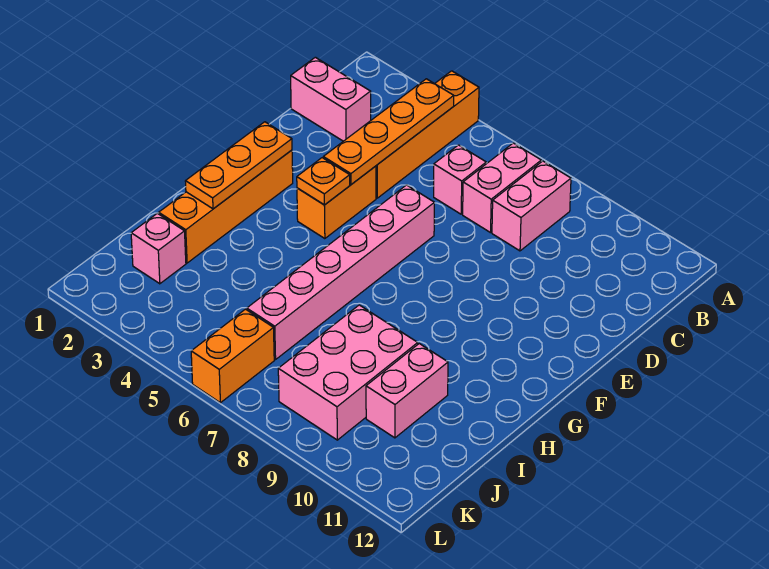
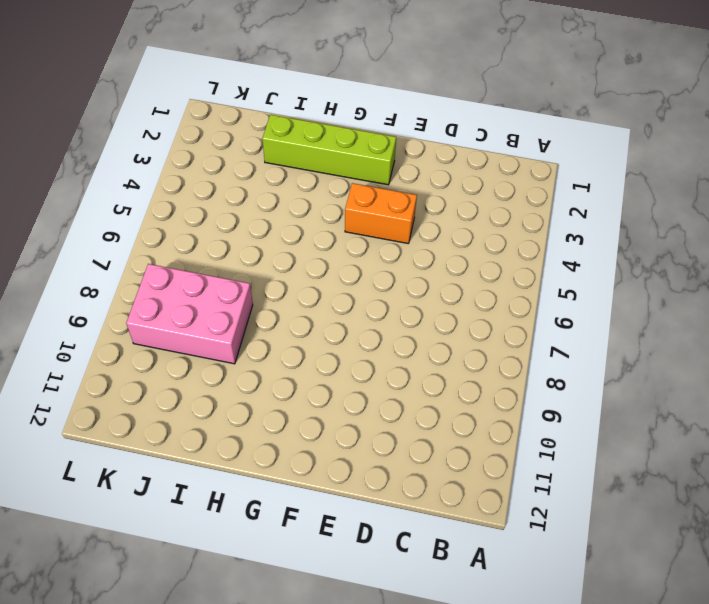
lime brick F2:I2 level 1 -> orange brick F2:I2 level 1
none -> orange brick A4:D4 level 1
none -> pink brick B7:C7 level 1
none -> pink brick B8:C8 level 1

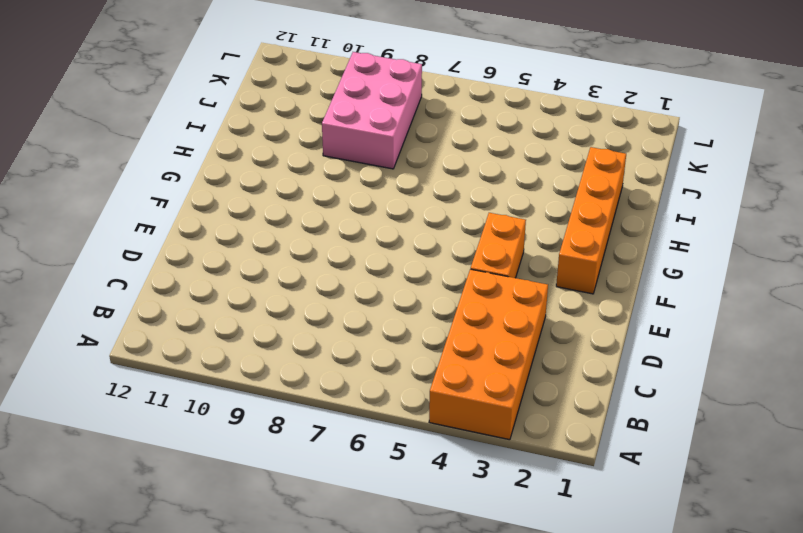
orange brick A3:D4 level 1 -> orange brick A4:D4 level 1
none -> pink brick B7:C7 level 1
none -> pink brick B8:C8 level 1
none -> pink brick C1:C2 level 1

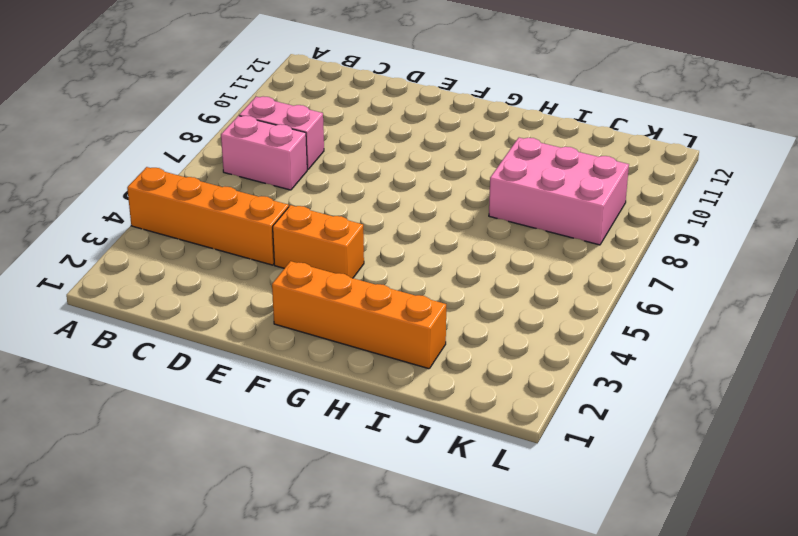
none -> pink brick C1:C2 level 1
none -> pink brick C6 level 1
none -> pink brick E6:J6 level 1

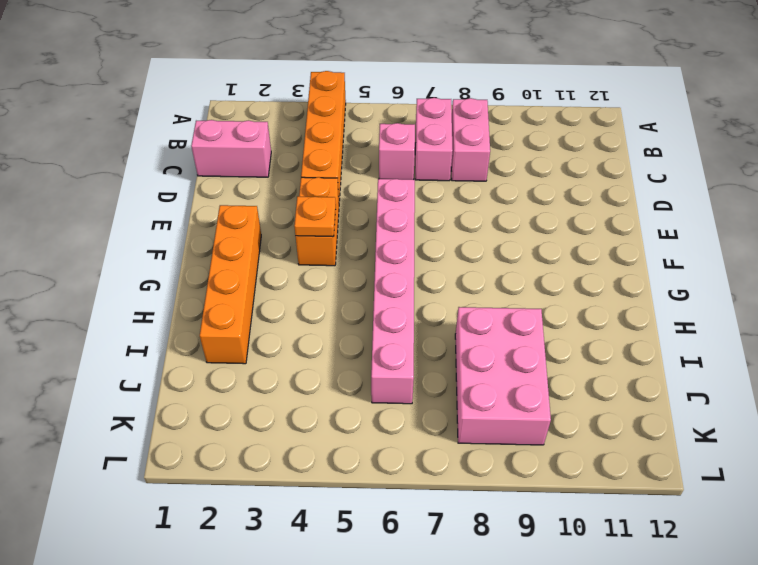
none -> pink brick I10:J10 level 1
none -> pink brick J2 level 1
none -> orange brick K6:L6 level 1

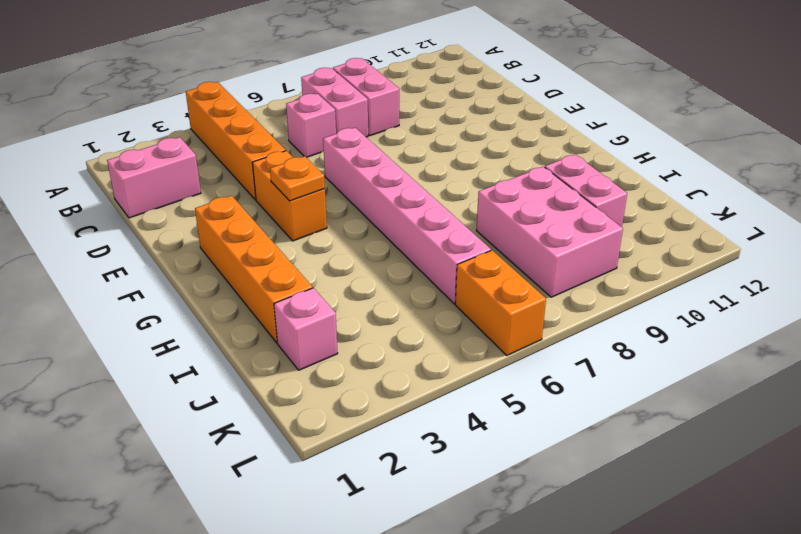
none -> orange plate B4:E4 level 2
none -> orange plate F2:H2 level 2

